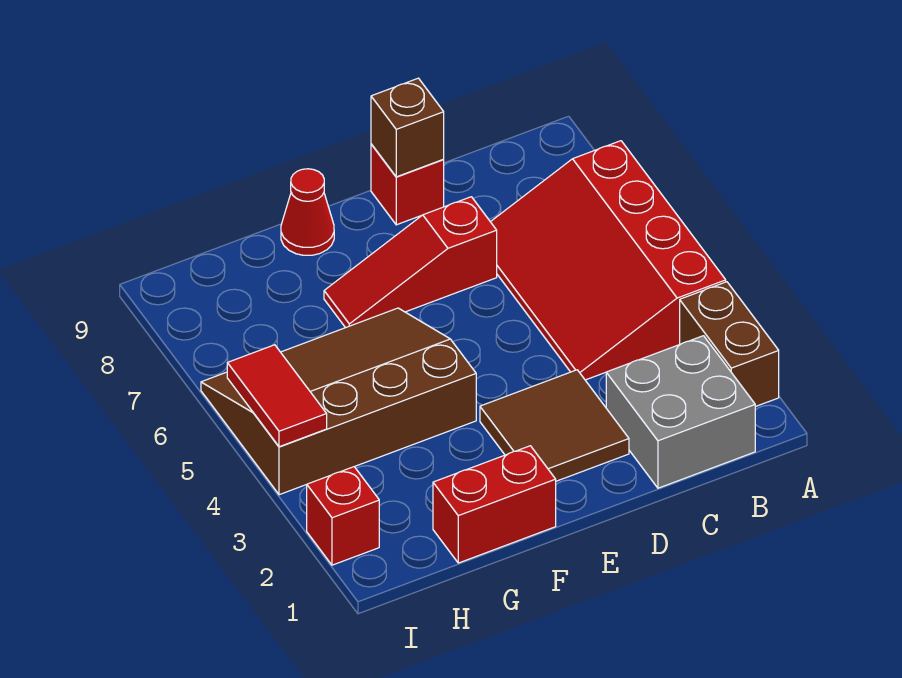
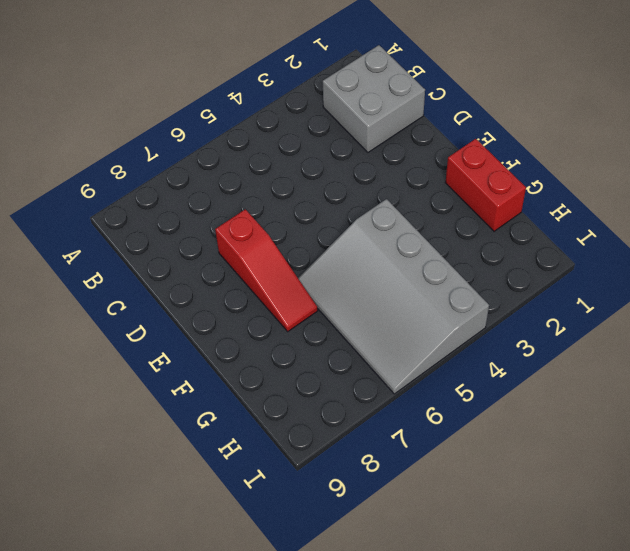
grey slope F4:I6 level 1 top 4 -> brown slope F4:I6 level 1 top 4
none -> brown brick A2:A3 level 1
none -> red slope A4:C7 level 1 top A
none -> brown tile D2:E3 level 1

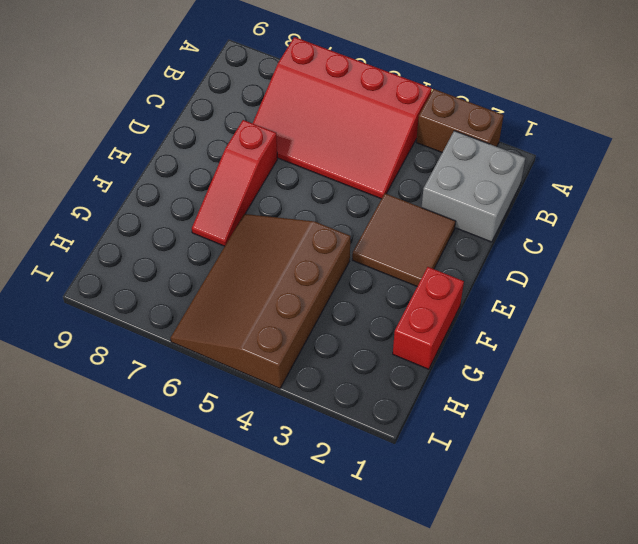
none -> red brick D9 level 1
none -> red cone F9 level 1
none -> red brick I2 level 1

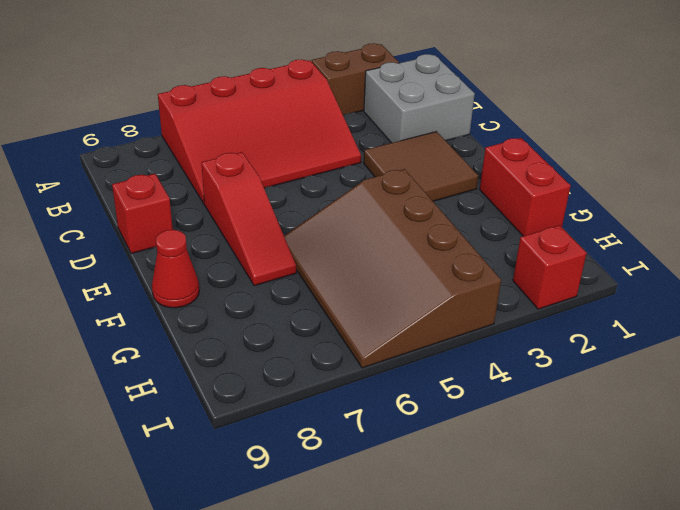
none -> brown brick D9 level 2
none -> red tile I4:I5 level 2

